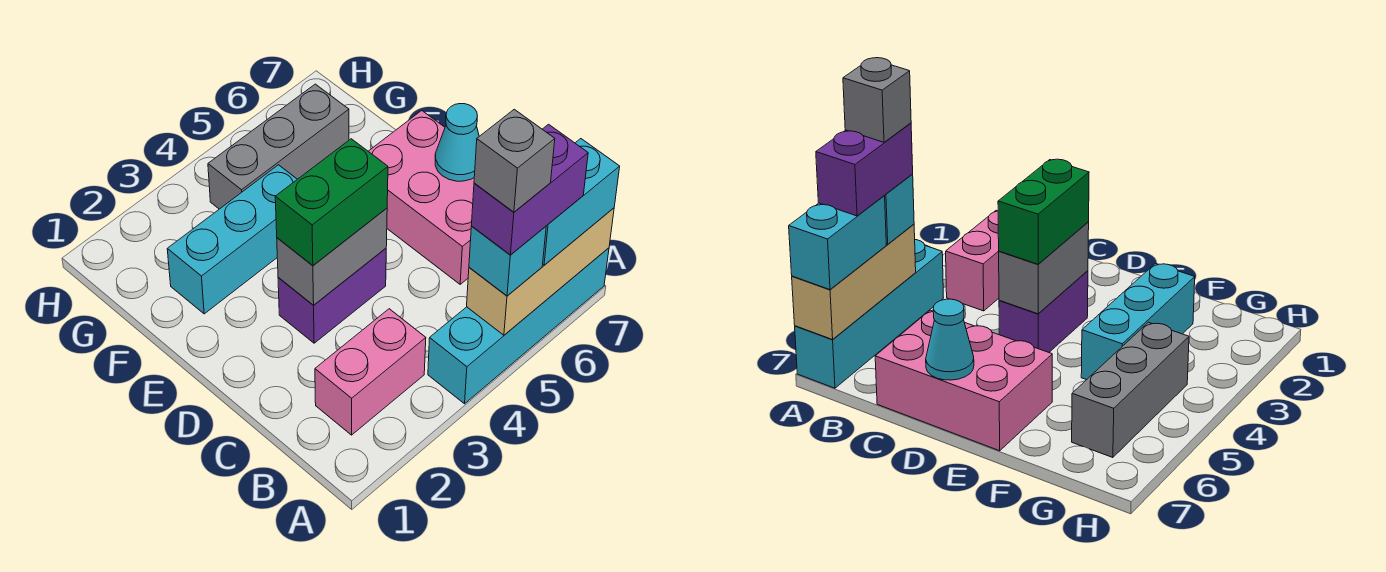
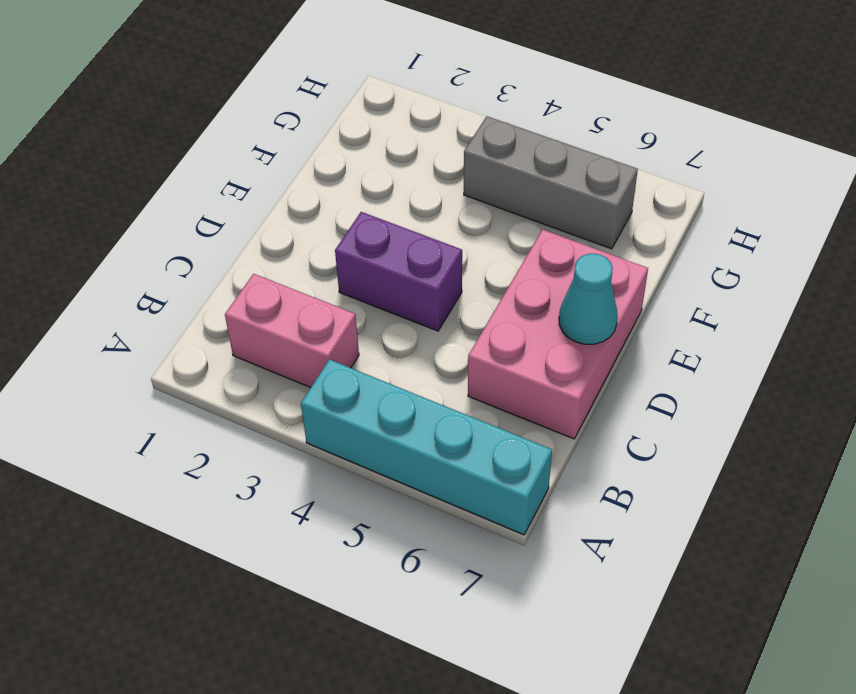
none -> cyan brick F2:F4 level 1
none -> tan brick A5:A7 level 2
none -> grey brick D3:D4 level 2

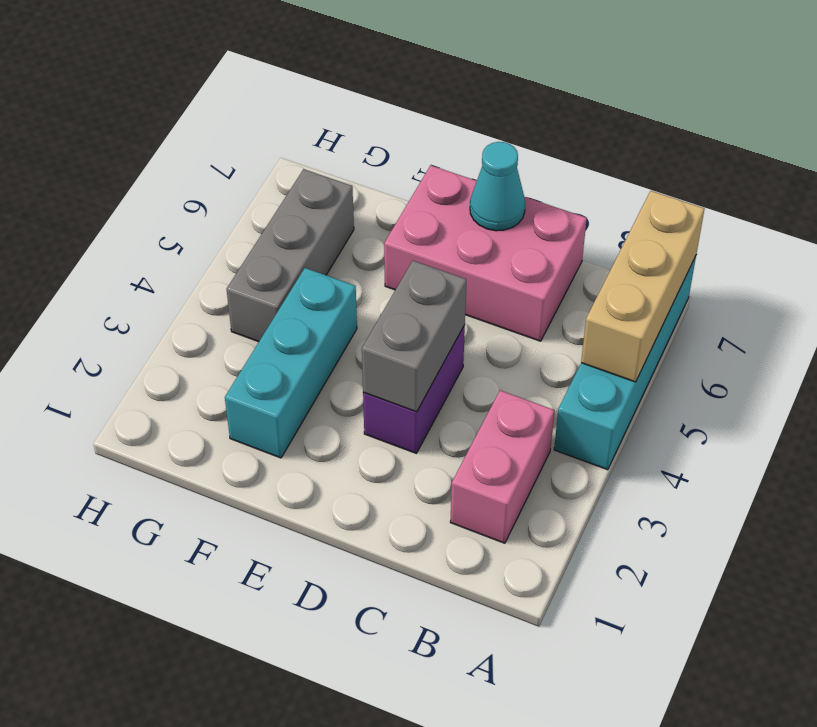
none -> cyan brick A5 level 3
none -> cyan brick A6:A7 level 3
none -> green brick D3:D4 level 3

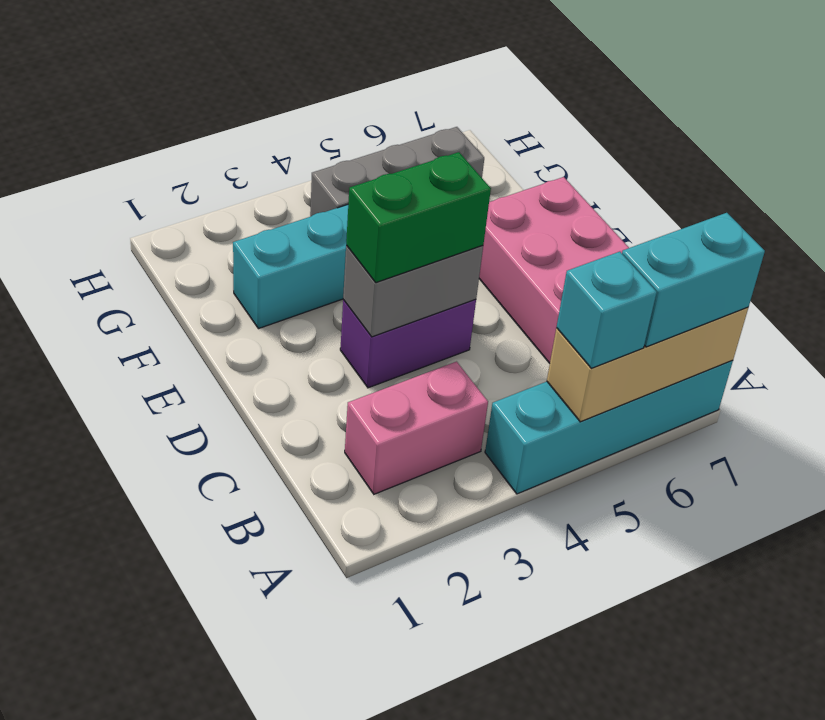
none -> cyan cone D7 level 2
none -> purple brick A5:A6 level 4
none -> grey brick A5 level 5

